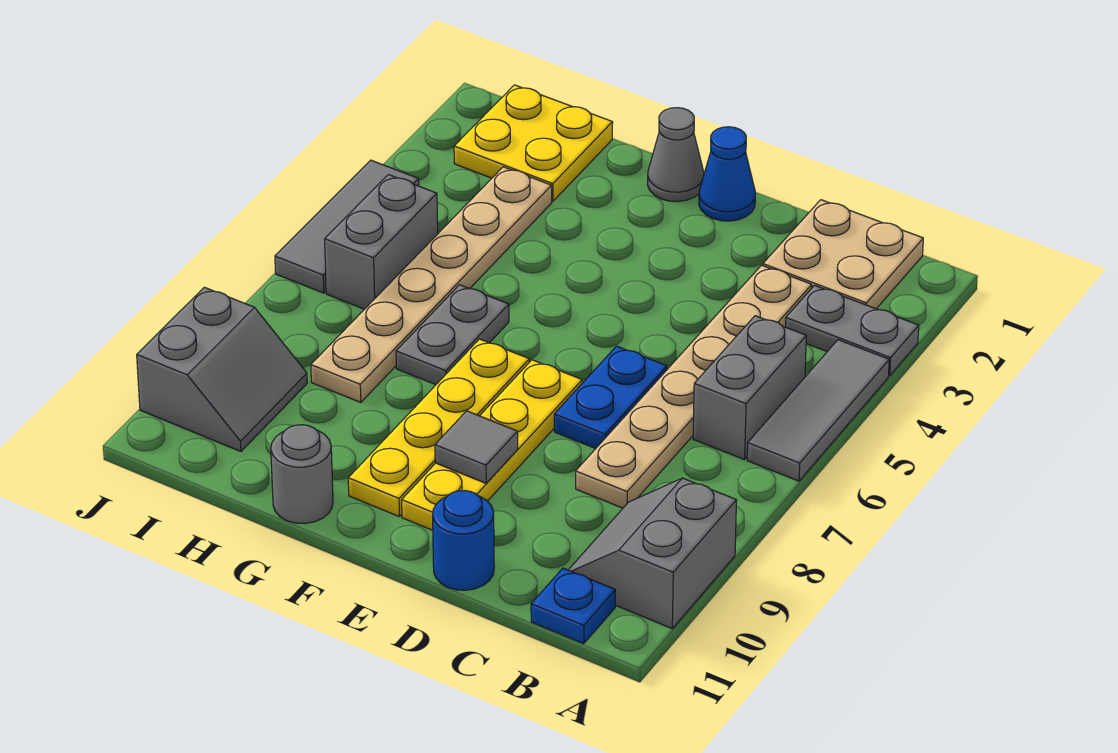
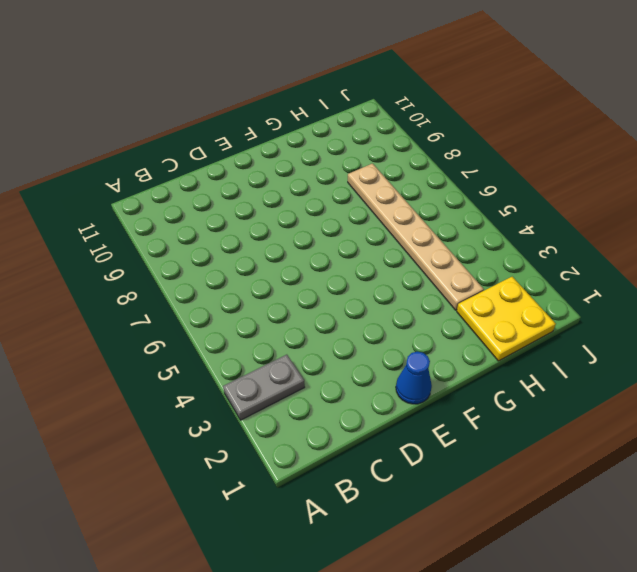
none -> grey tile A4:A6 level 1
none -> grey slope A9:B10 level 1 top A
none -> tan plate B1:C2 level 1

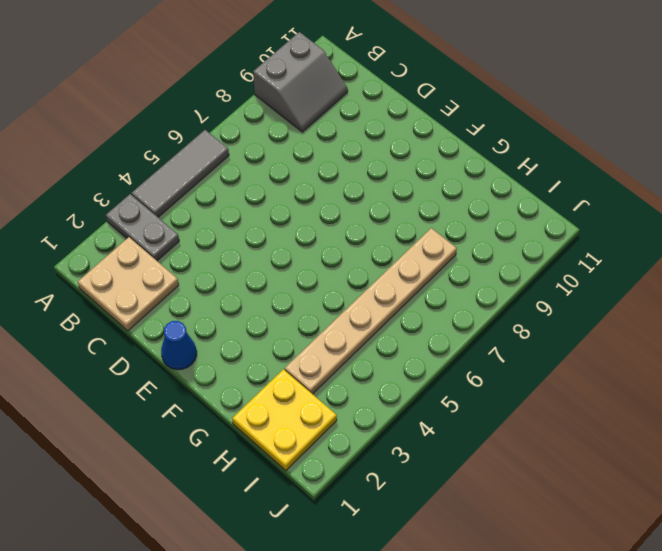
none -> grey brick B5:B6 level 1
none -> blue plate B11 level 1
none -> tan plate C3:C8 level 1

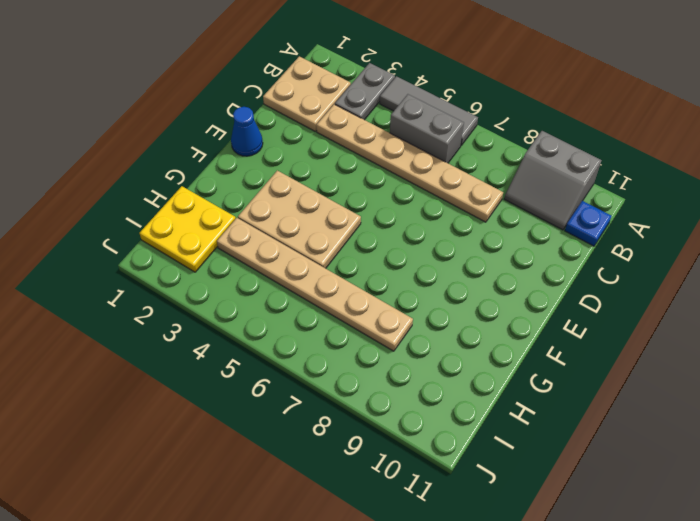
tan plate F3:G5 level 1 -> none
none -> blue plate D6:D7 level 1
none -> blue round brick D11 level 1
none -> yellow plate E7:E10 level 1

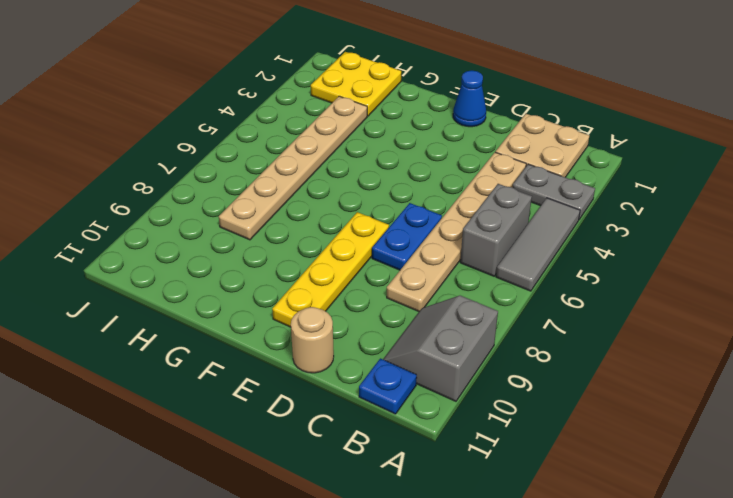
tan round brick D11 level 1 -> blue round brick D11 level 1
none -> grey cone F1 level 1
none -> yellow plate F7:F10 level 1
none -> grey plate G6:G7 level 1

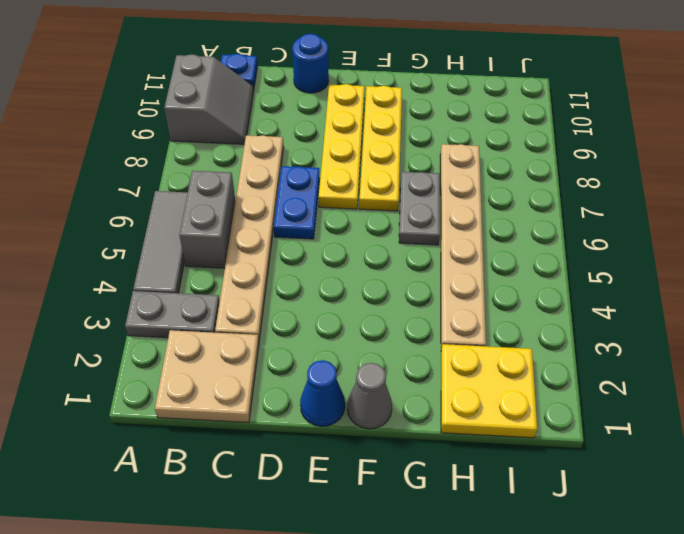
none -> grey round brick G11 level 1
none -> grey brick I5:I6 level 1
none -> grey slope I9:J10 level 1 top J

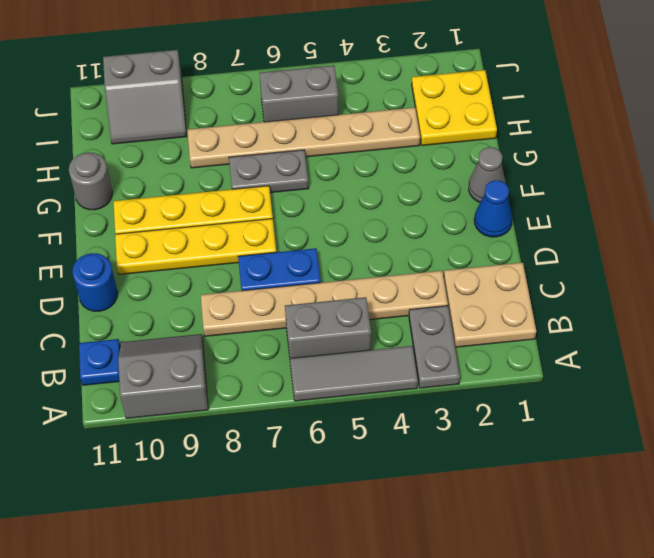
none -> grey tile J4:J6 level 1
none -> grey tile E9 level 2

